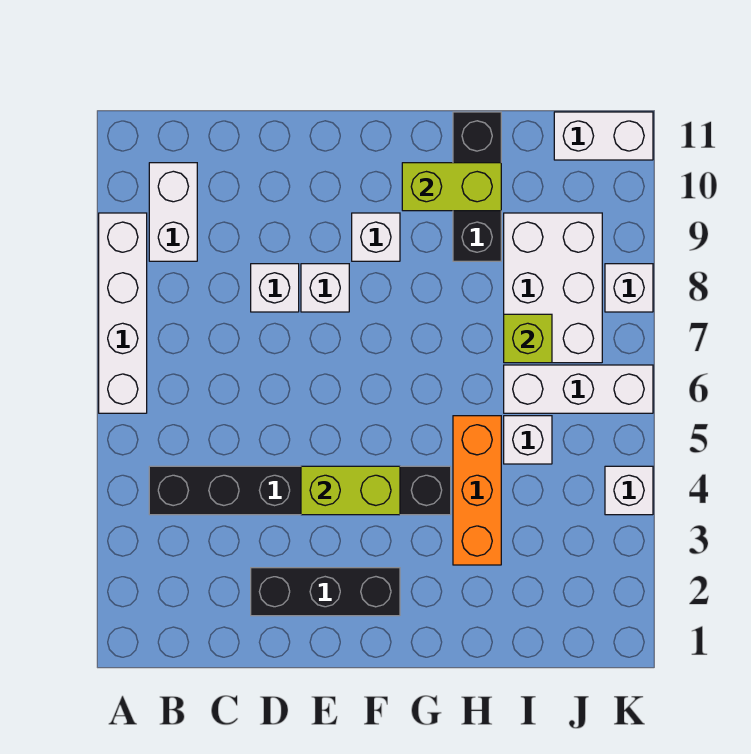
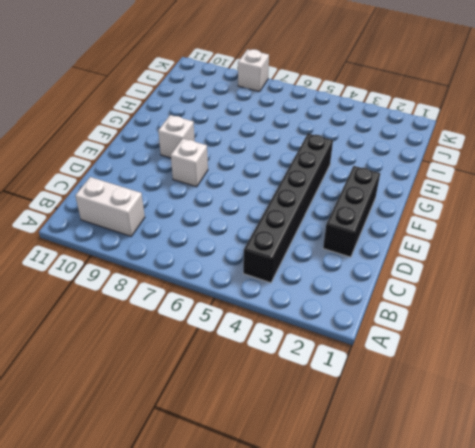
none -> white brick A6:A9 level 1
none -> white brick D8 level 1
none -> orange brick H3:H5 level 1

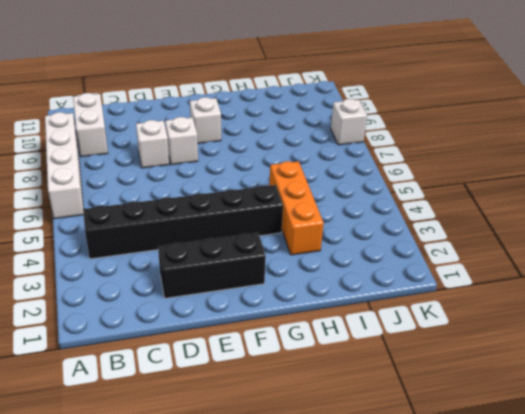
none -> black brick H9:H11 level 1
none -> white brick I5 level 1
none -> white brick I6:K6 level 1

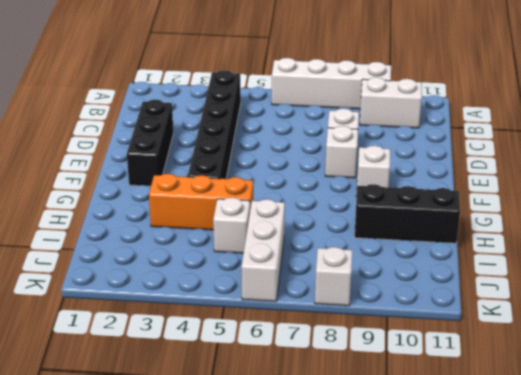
none -> white brick I7:J9 level 1
none -> white brick J11:K11 level 1
none -> white brick K4 level 1

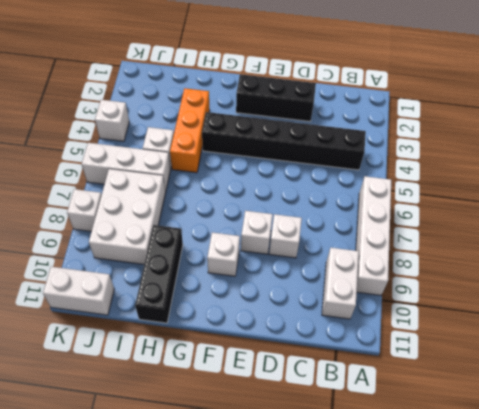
none -> lime brick E4:F4 level 2
none -> lime brick G10:H10 level 2
none -> lime brick I7 level 2

